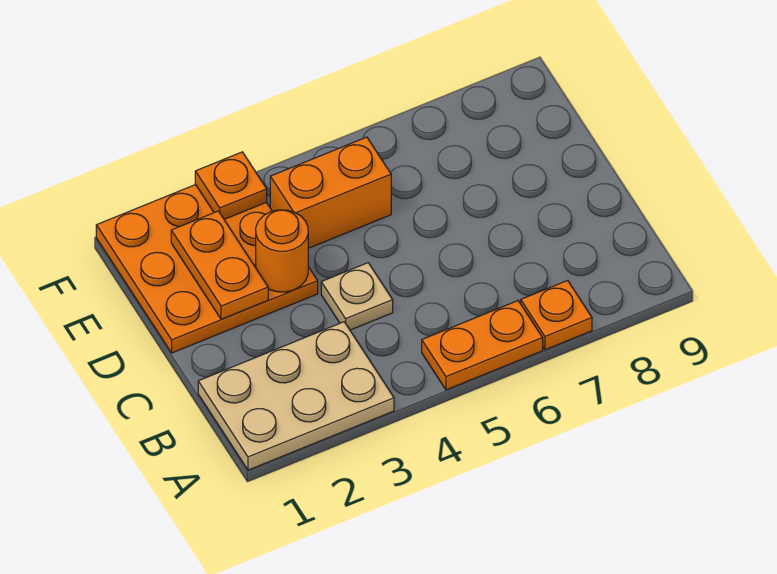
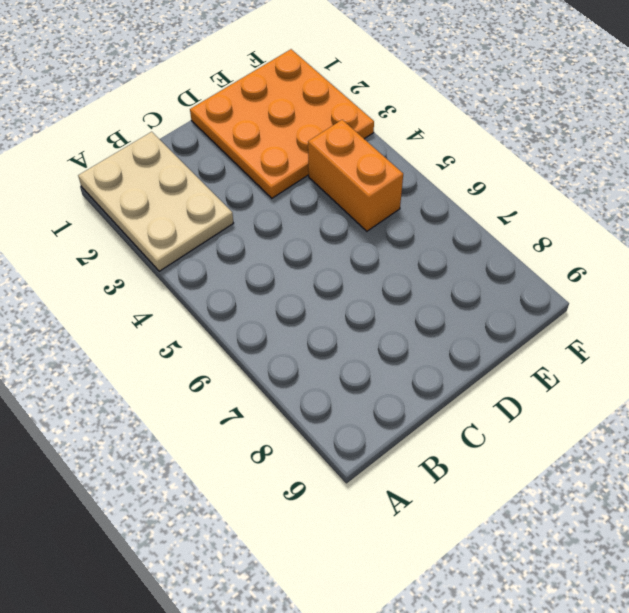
none -> orange plate A5:A6 level 1
none -> orange plate A7 level 1

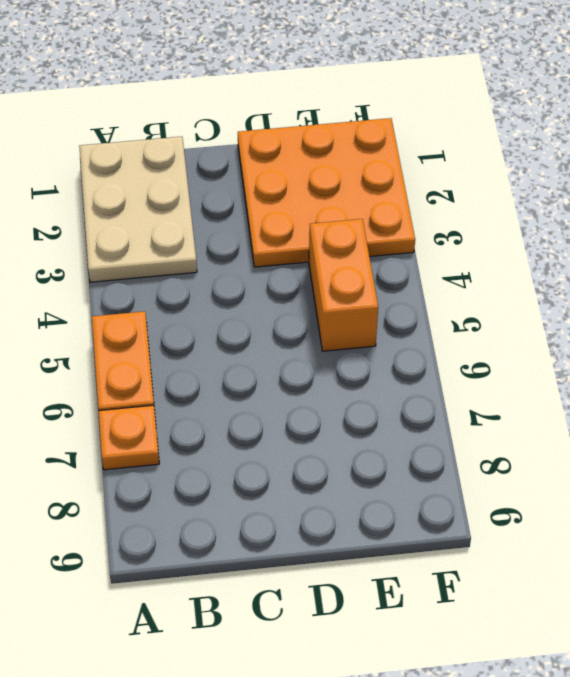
none -> tan plate C4 level 1
none -> orange plate D2:E2 level 2

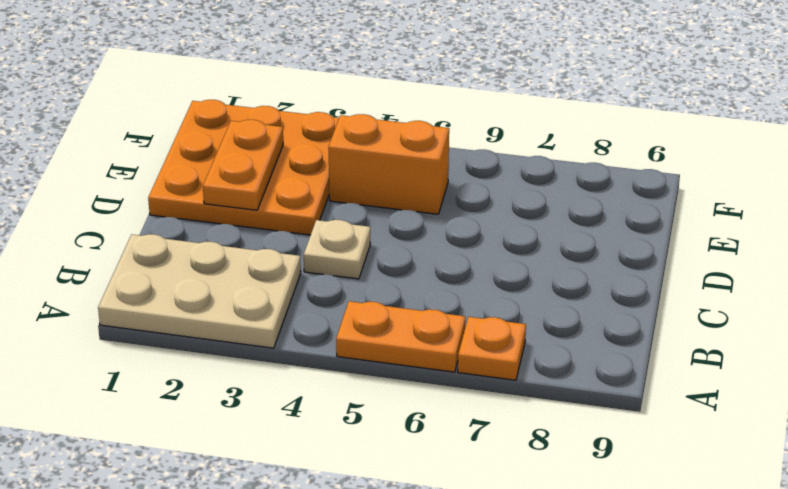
none -> orange round brick D3 level 2
none -> orange plate F3 level 2

